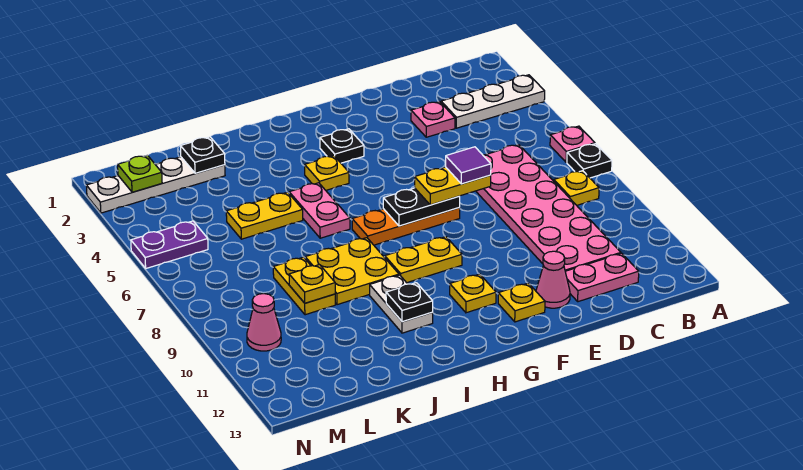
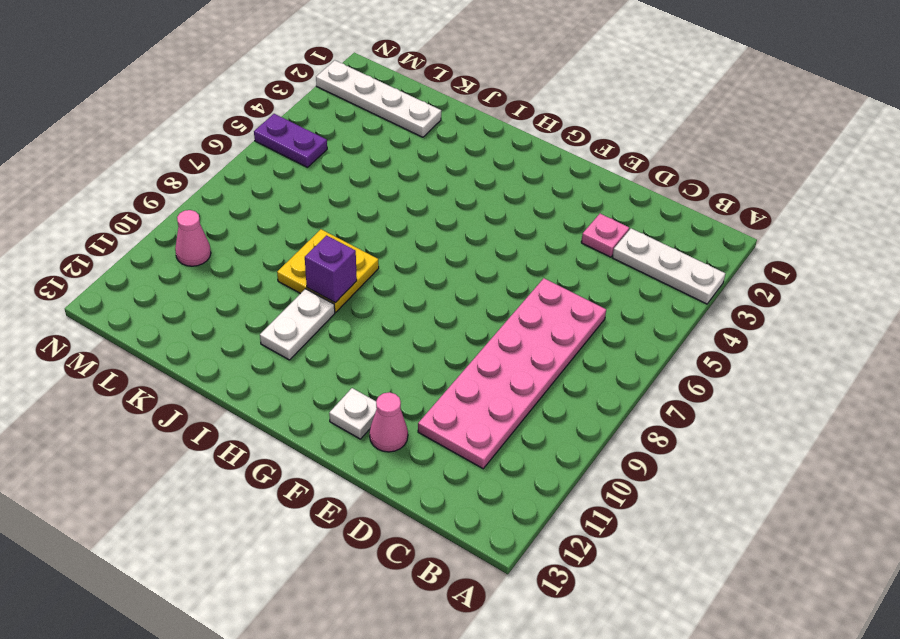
white plate F12 level 1 -> yellow plate F12 level 1
purple brick I9 level 2 -> none
none -> pink plate A6 level 1
none -> black plate A7 level 1
none -> yellow plate B8 level 1

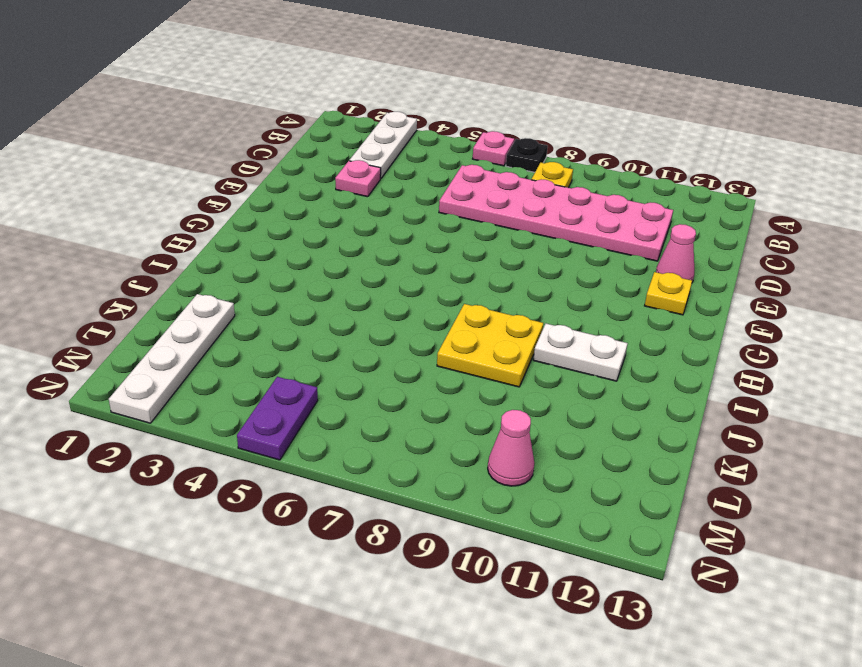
none -> pink plate C12:D12 level 1
none -> orange plate F7:H7 level 1
none -> black plate G3 level 1

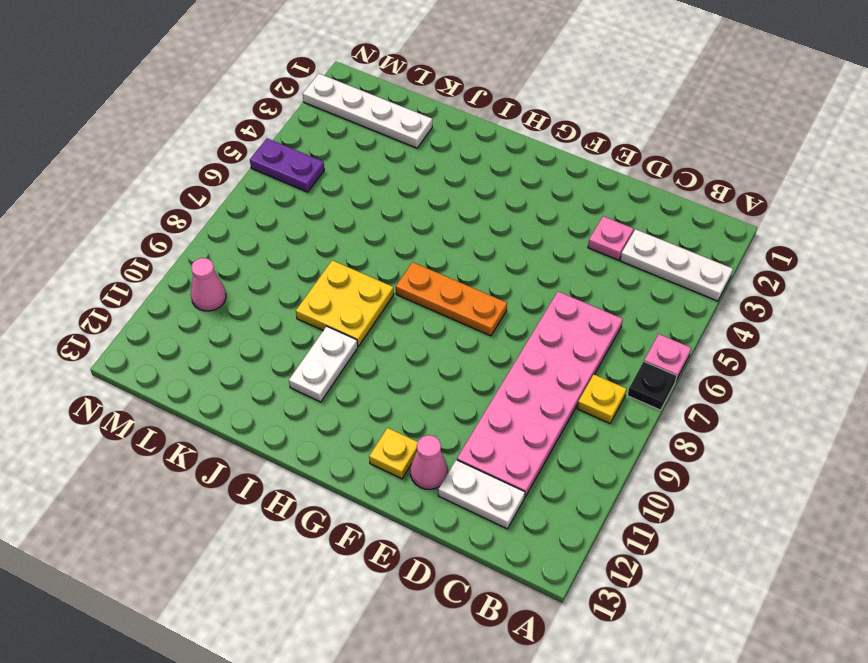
white plate C12:D12 level 1 -> pink plate C12:D12 level 1
none -> black plate G3 level 1
none -> yellow plate G9:H9 level 1
none -> yellow plate G11 level 1

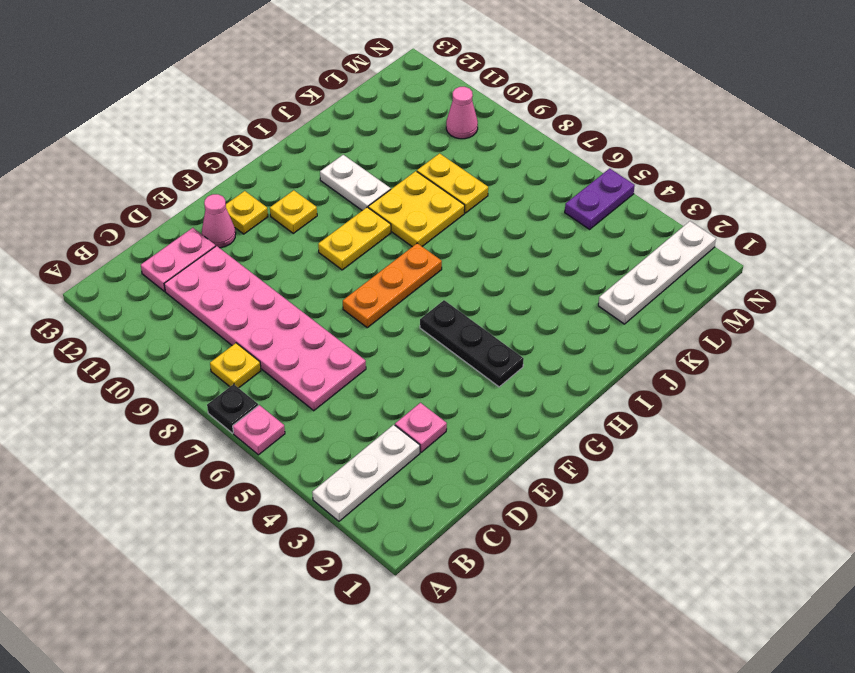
black plate G3:G5 level 1 -> black plate G3 level 1
none -> yellow plate H4 level 1
none -> pink plate I5:I6 level 1
none -> yellow plate J5:K5 level 1

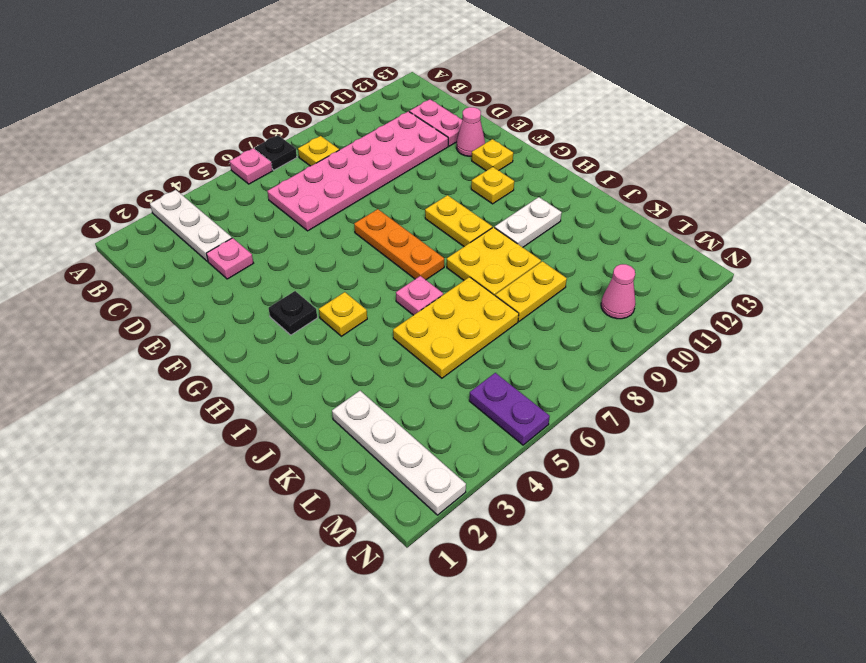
pink plate I6 level 1 -> pink plate I5:I6 level 1
yellow plate J5:K7 level 1 -> yellow plate J5:K5 level 1
none -> black plate F7:G7 level 2
none -> black plate I11 level 2
none -> black plate K2 level 2

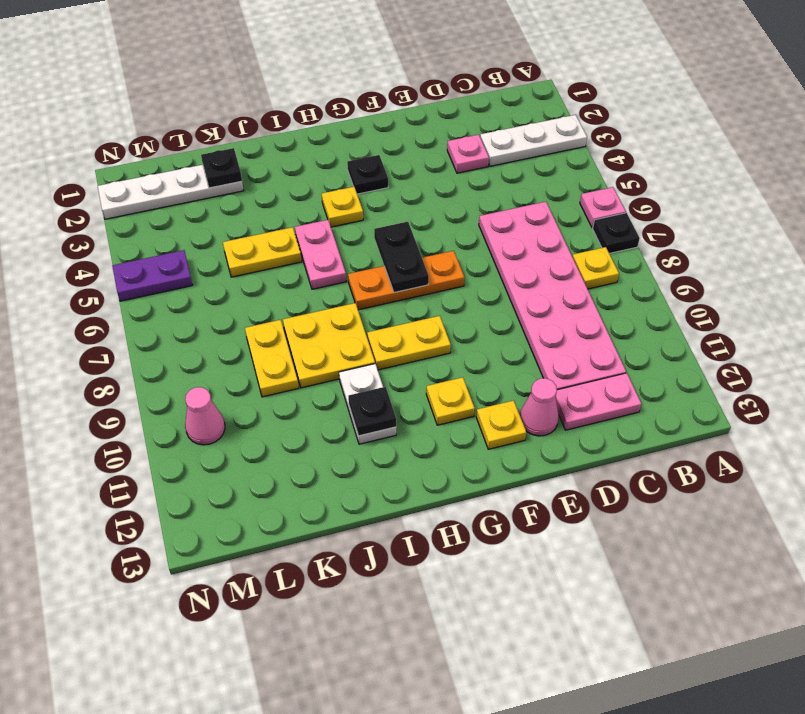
black plate G6:G7 level 2 -> black plate F7:G7 level 2
none -> yellow plate K9 level 2
none -> lime plate M2 level 2
none -> yellow plate E7:F7 level 3

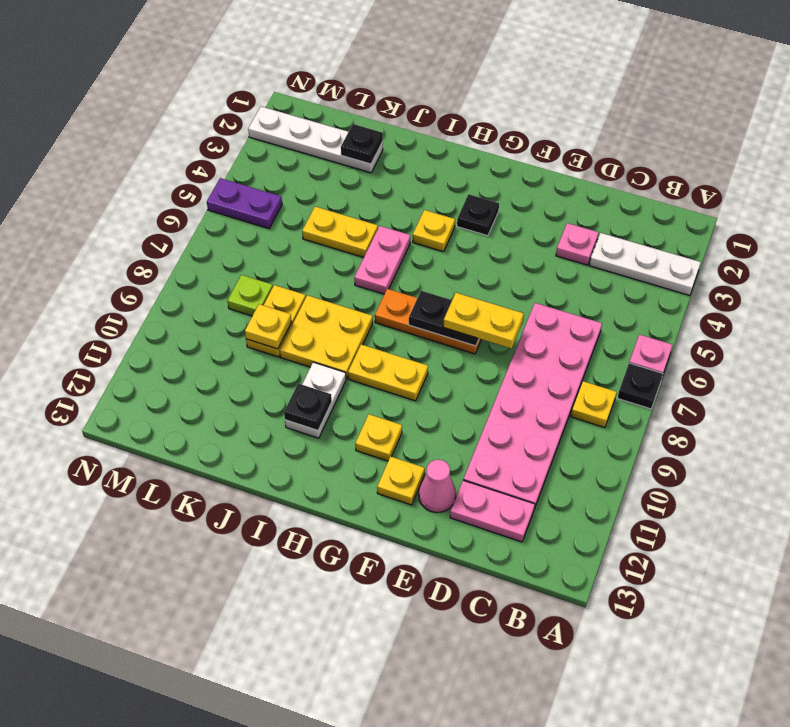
lime plate L8 level 1 -> lime plate M2 level 2
none -> pink cone M10 level 1
none -> purple tile E7 level 4

